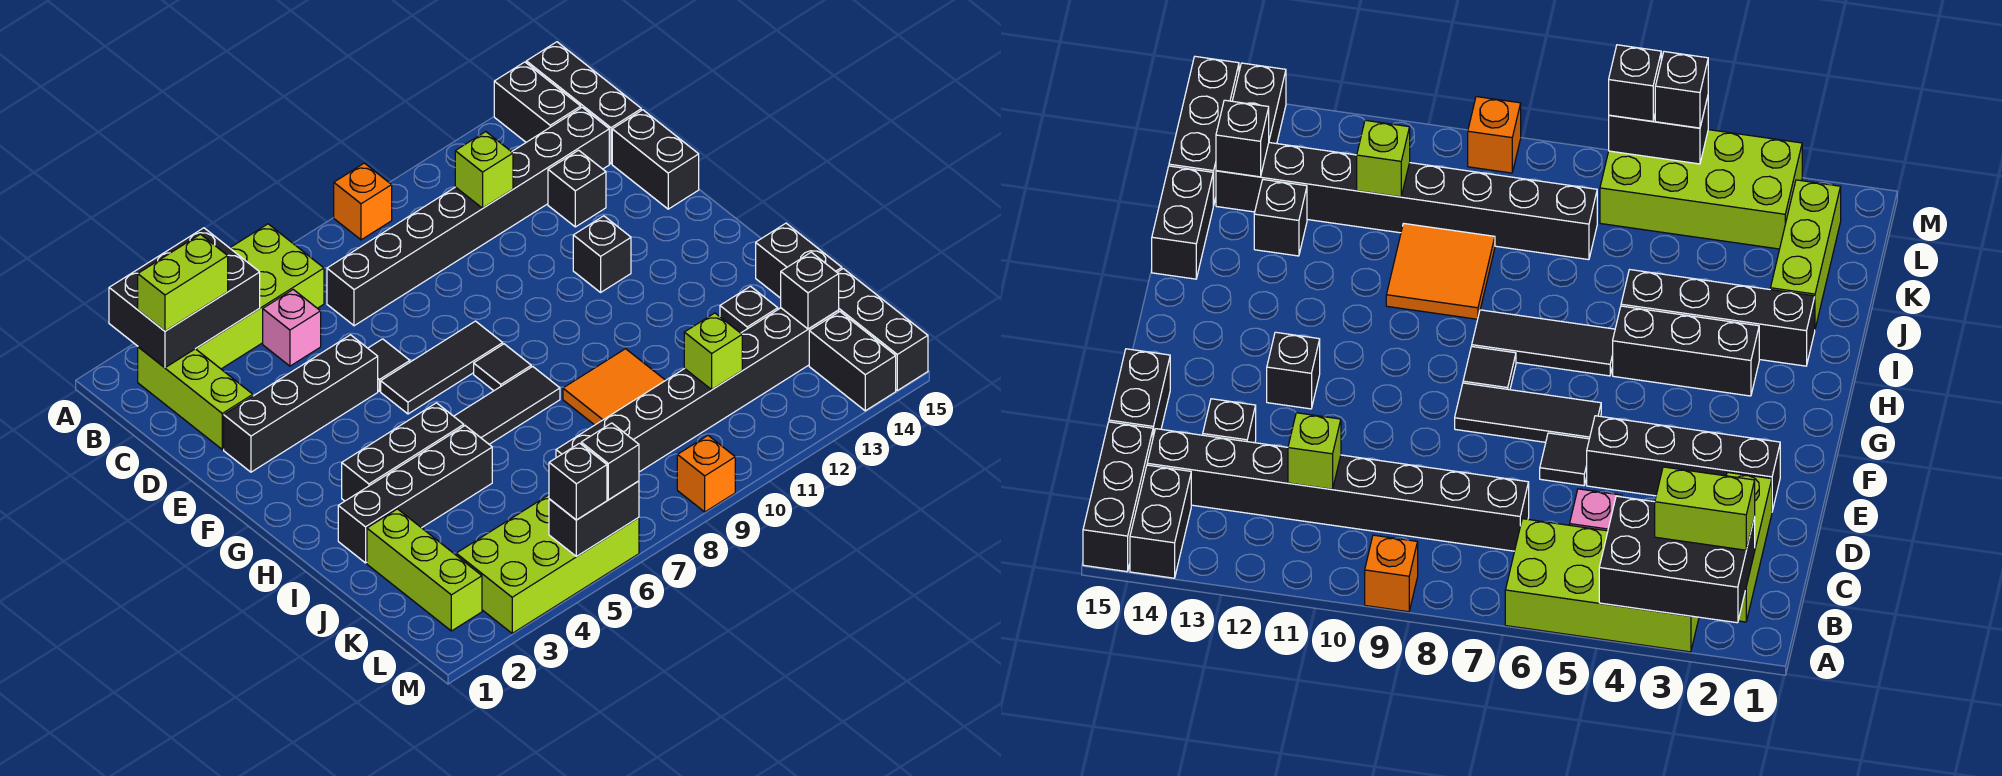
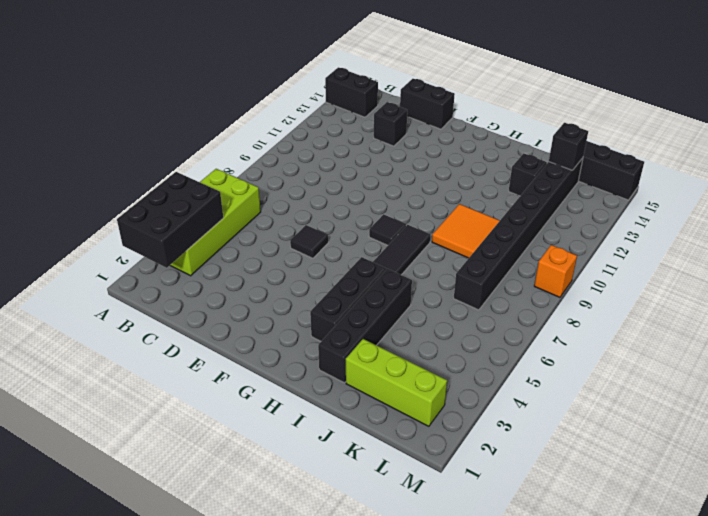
none -> orange brick A9 level 1
none -> black brick A15:C15 level 1
none -> lime brick B2:D2 level 1
none -> pink brick C5 level 1

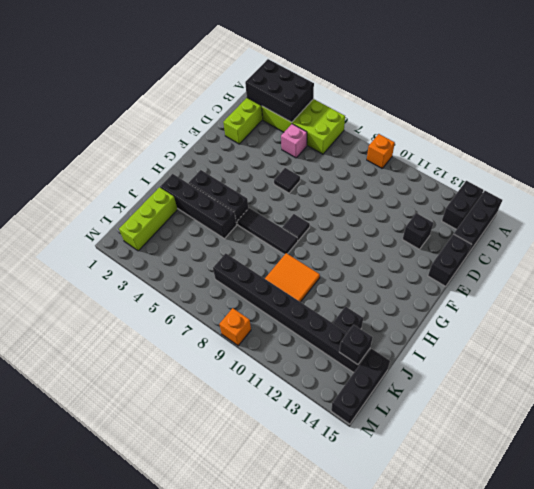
none -> black brick C7:C14 level 1
none -> black brick E2:E5 level 1
none -> black tile F6:F8 level 1
none -> black brick F12 level 1

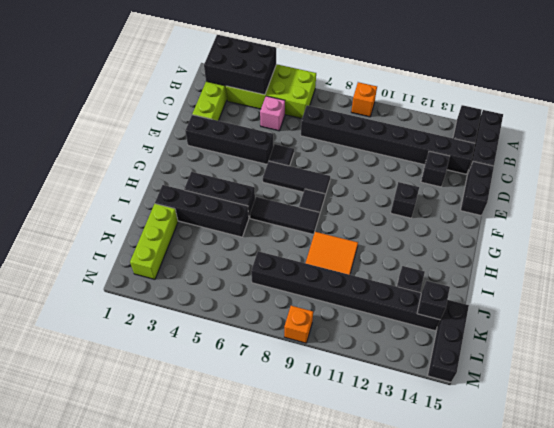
none -> black brick I15:J15 level 1
none -> lime brick L3:M6 level 1
none -> black brick L14:M14 level 1
none -> lime brick C11 level 2

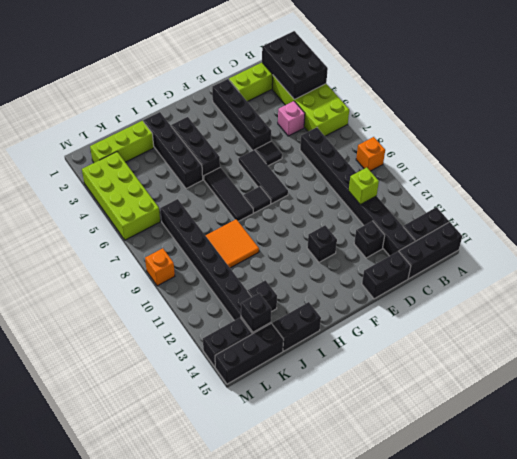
none -> lime brick K11 level 2
none -> black brick M5:M6 level 2
none -> lime brick B2:B3 level 3
none -> black brick M5 level 3

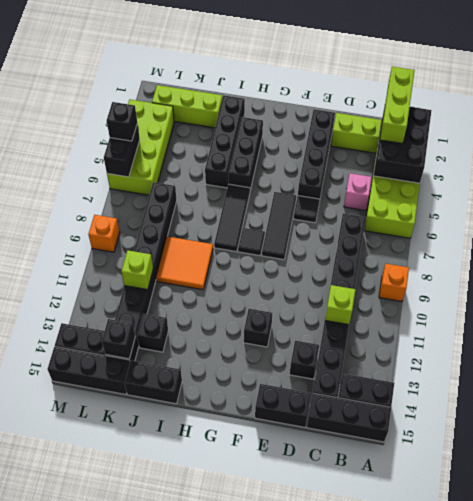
lime brick B1:B3 level 3 -> lime brick B2:B3 level 3
none -> black brick M6 level 3

